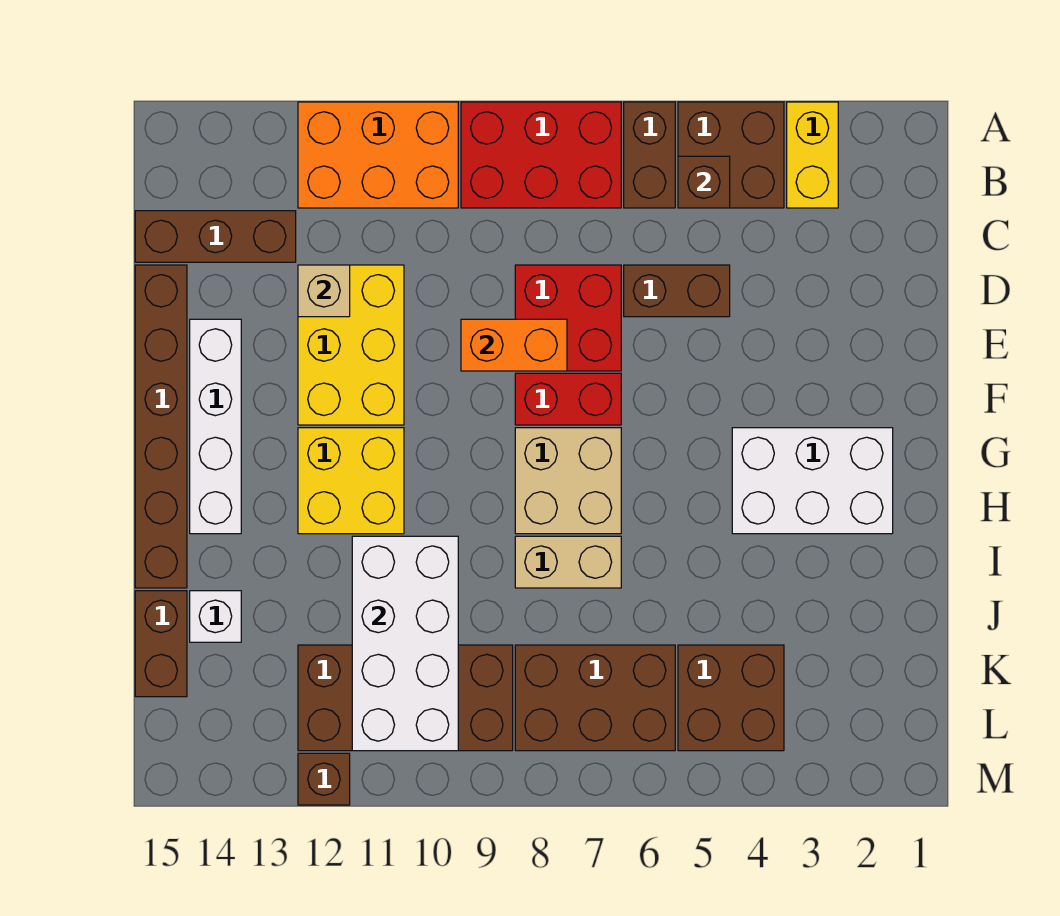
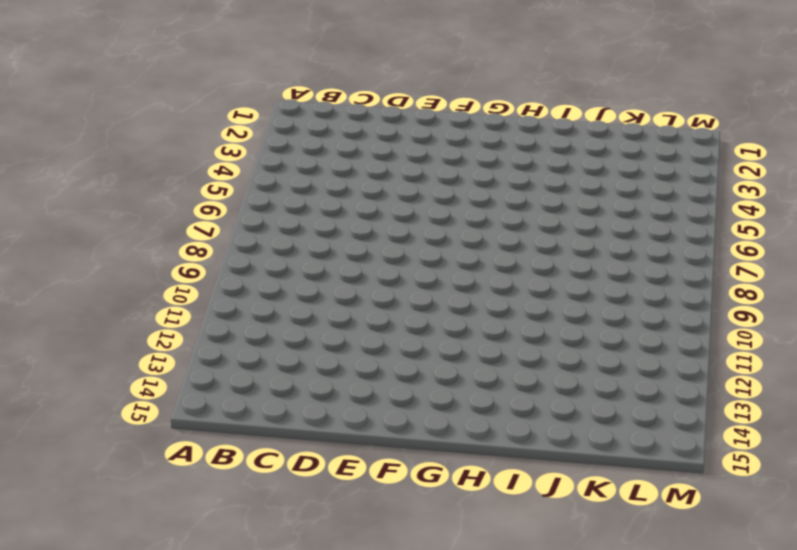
none -> yellow brick A3:B3 level 1
none -> brown brick A4:B5 level 1
none -> brown brick A6:B6 level 1

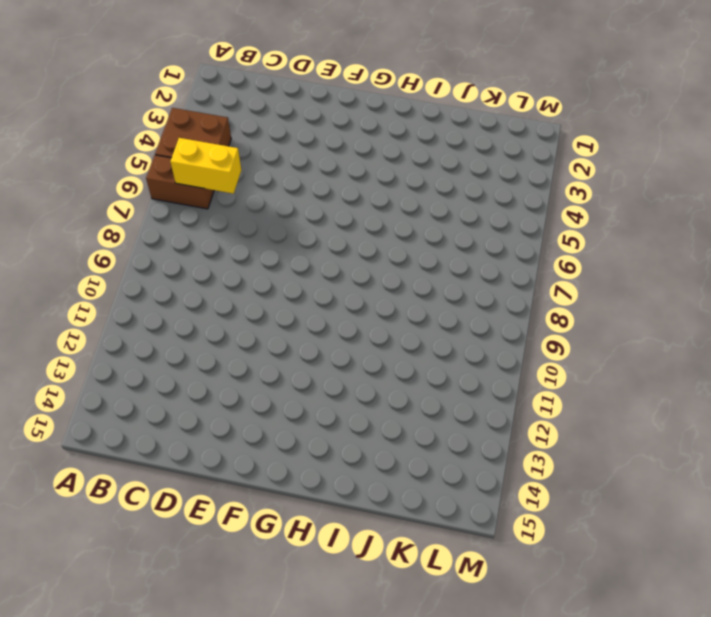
yellow brick B6:C6 level 2 -> yellow brick A3:B3 level 1
none -> red brick A7:B9 level 1
none -> orange brick A10:B12 level 1
none -> brown brick C13:C15 level 1

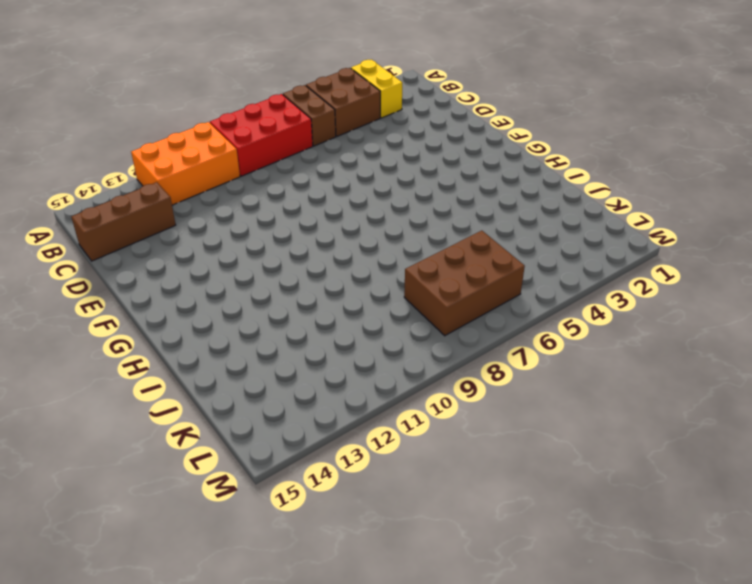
none -> brown brick D5:D6 level 1
none -> red brick D7:E8 level 1
none -> yellow brick D11:F12 level 1

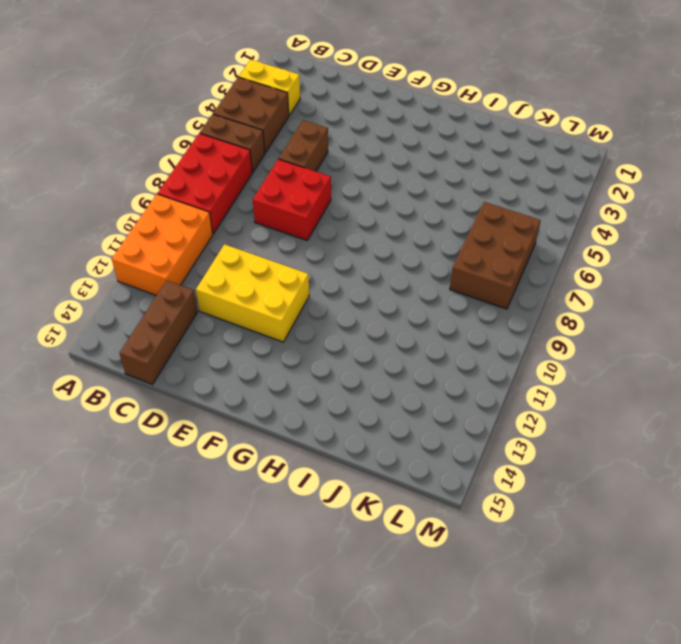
none -> brown brick D15:I15 level 1
none -> white brick E14:H14 level 1
none -> red brick F7:F8 level 1

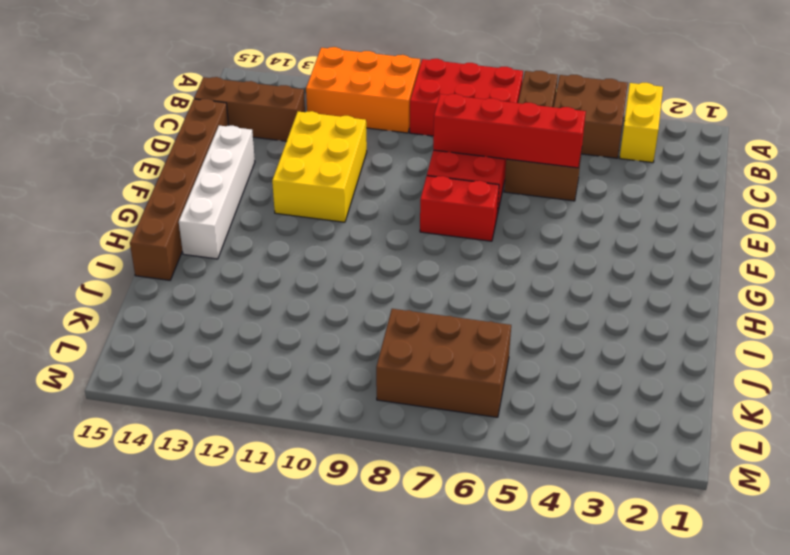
red brick D5:D8 level 2 -> none
none -> white brick G2:H4 level 1
none -> tan brick G7:H8 level 1
none -> yellow brick G11:H12 level 1

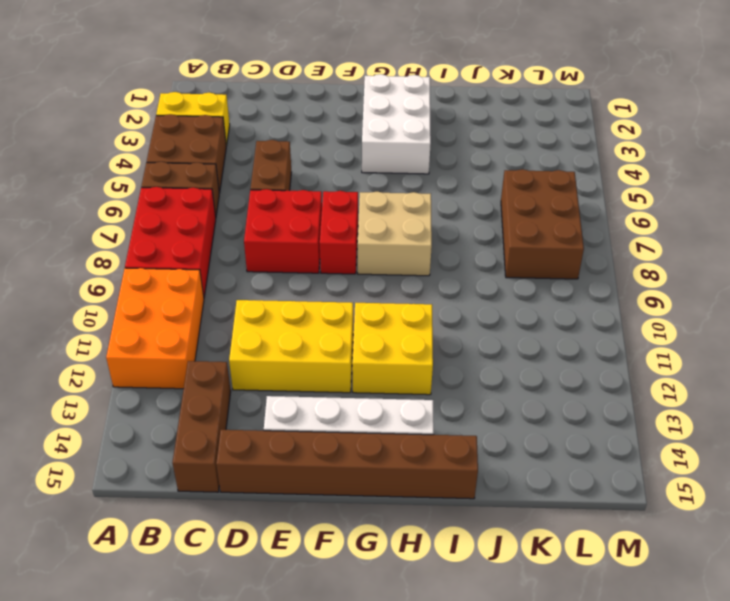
none -> tan brick I7:I8 level 1
none -> white brick J14 level 1
none -> brown brick J15:K15 level 1

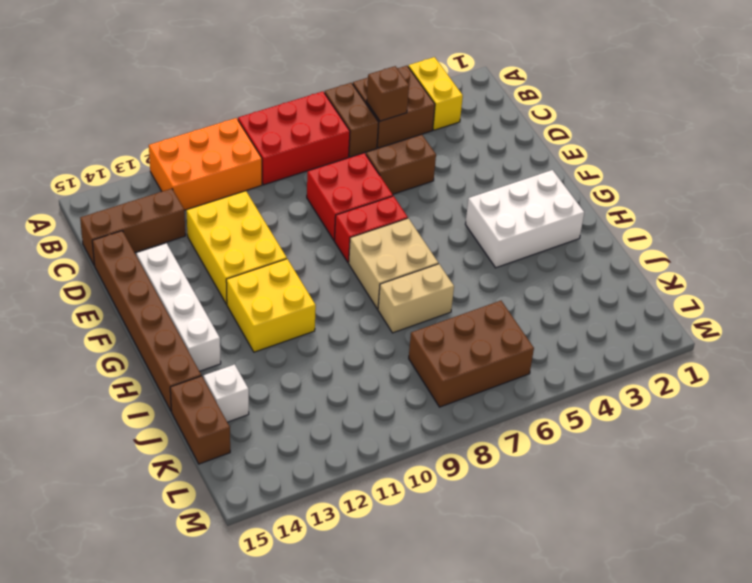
none -> brown brick K4:L5 level 1
none -> brown brick K9:L12 level 1
none -> brown brick M12 level 1

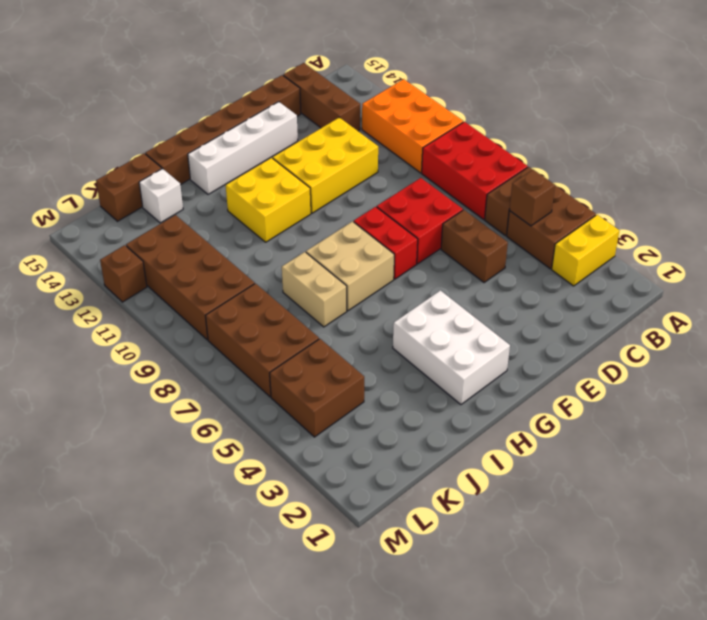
none -> tan brick D12 level 2
none -> orange brick E8:E9 level 2
none -> white brick I10:L11 level 2

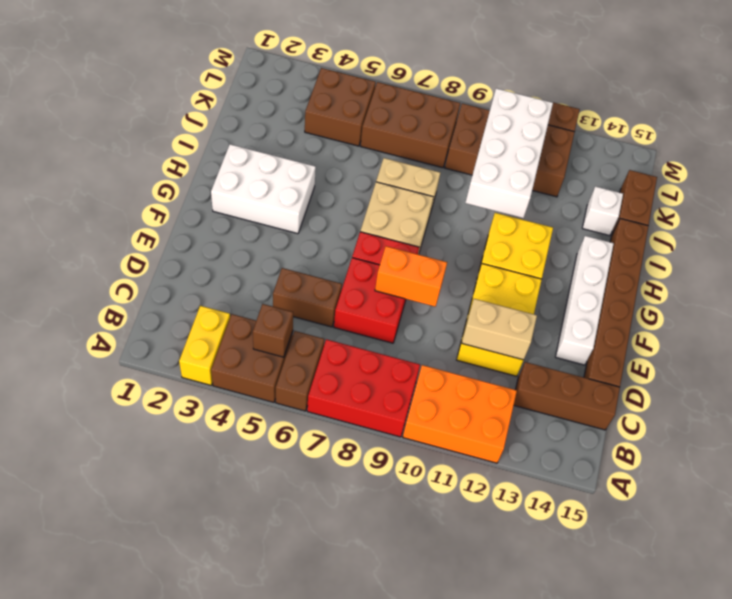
tan brick D11:D12 level 2 -> tan brick D12 level 2

